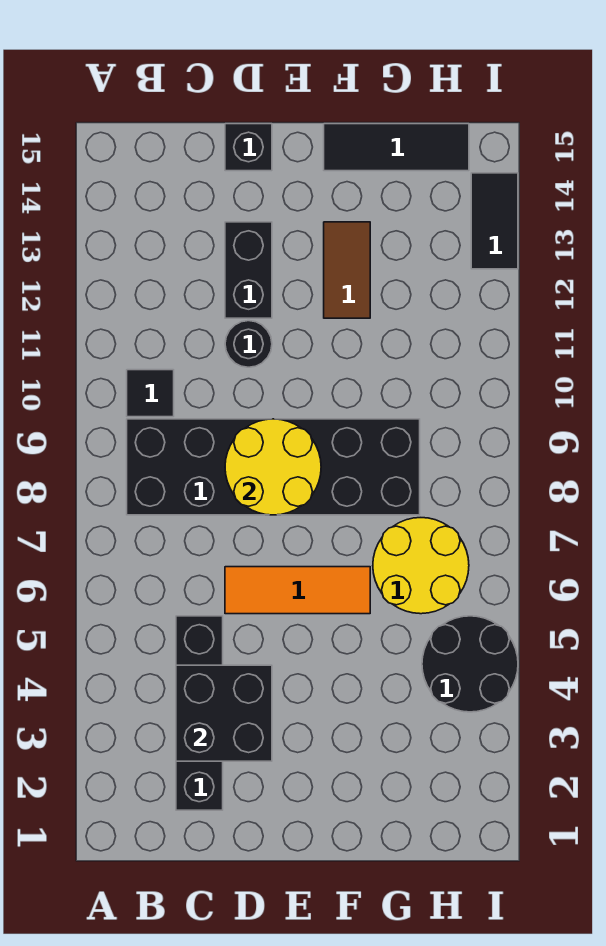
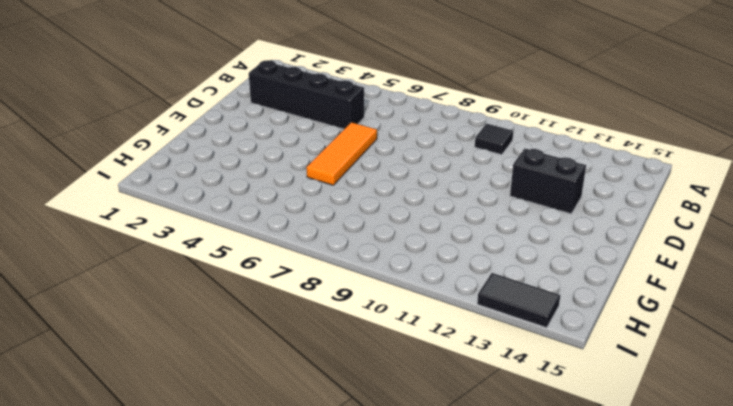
none -> black brick B8:G9 level 1
none -> black round brick D11 level 1
none -> black brick D15 level 1

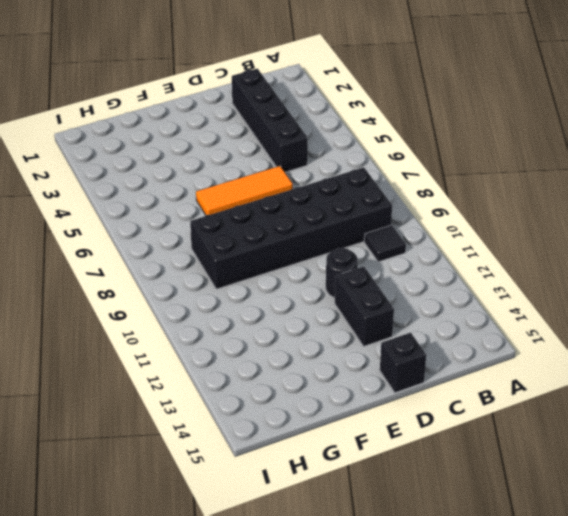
none -> brown tile F12:F13 level 1
none -> black tile F15:H15 level 1
none -> yellow round brick G6:H7 level 1

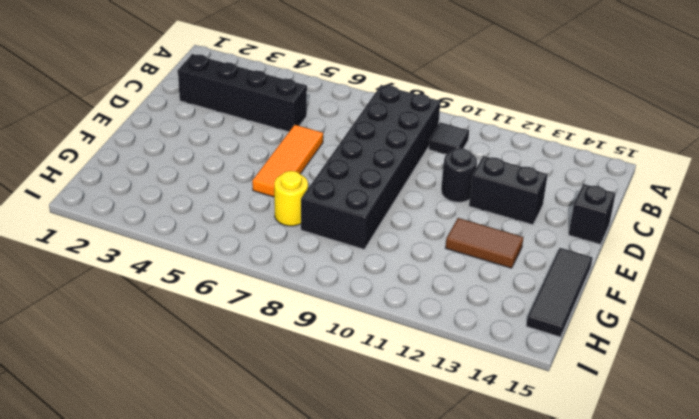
yellow round brick G7 level 1 -> yellow round brick G6:H7 level 1
none -> black round brick H4:I5 level 1
none -> black tile I13:I14 level 1
none -> black brick C3:D4 level 2

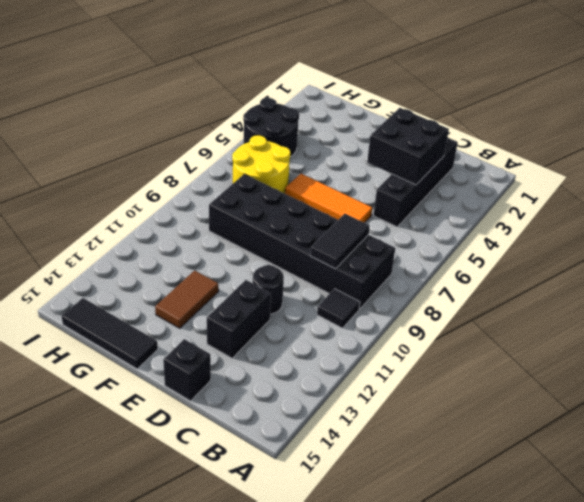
black tile C8:C9 level 2 -> black tile I13:I14 level 1
none -> yellow round brick D8:E9 level 2

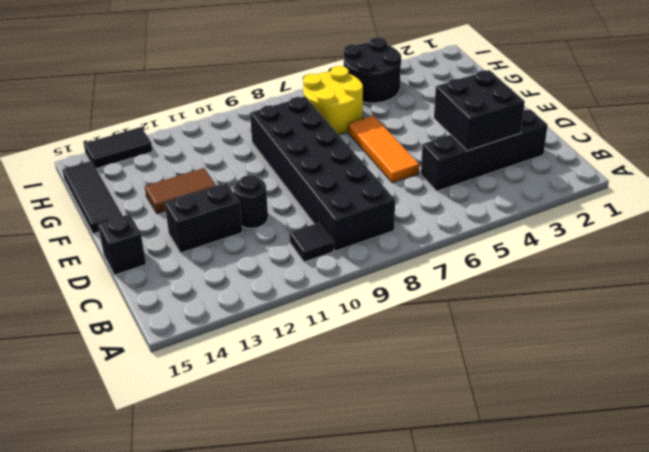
none -> yellow round brick D8:E9 level 2

